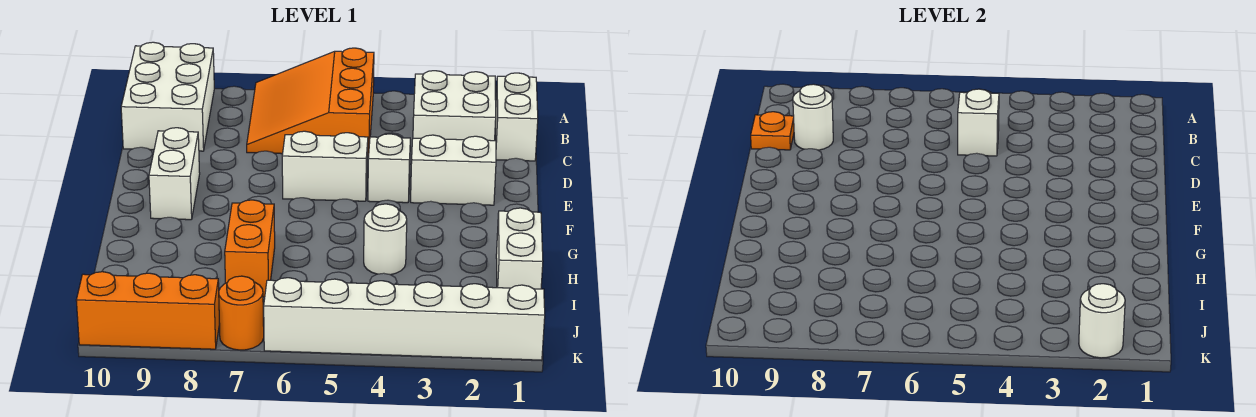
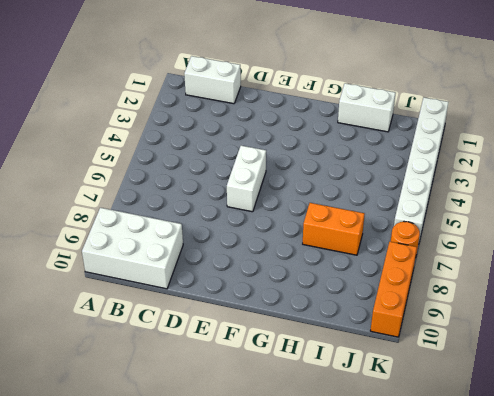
none -> orange slope A5:C7 level 1 top 5
none -> white brick B2:C3 level 1
none -> white brick E2:E3 level 1

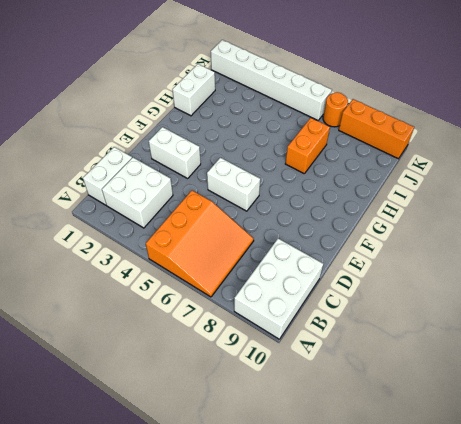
none -> white brick E4 level 1
none -> white brick E9:F9 level 1
none -> white round brick H4 level 1

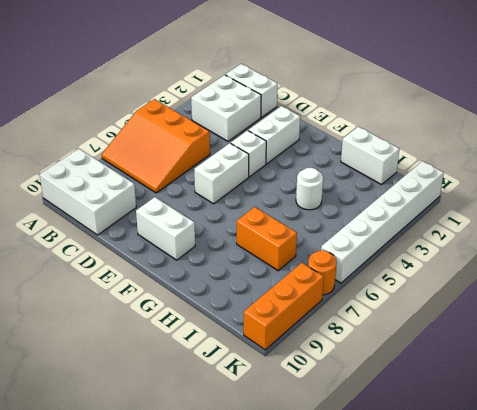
none -> white brick C5 level 2
none -> white round brick C9 level 2
none -> orange plate C10 level 2

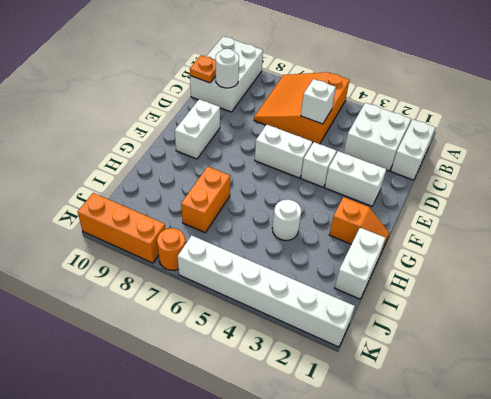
orange slope G1:G2 level 1 top 2 -> none
none -> white round brick K2 level 2

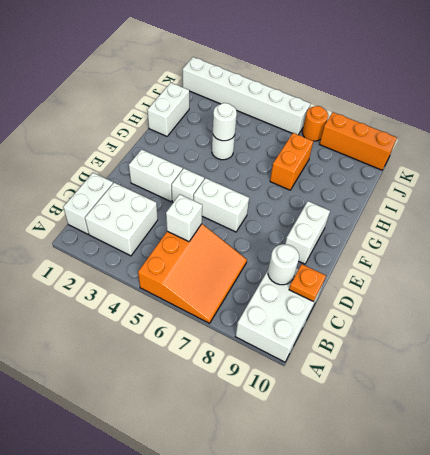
white round brick H4 level 2 -> white round brick K2 level 2

